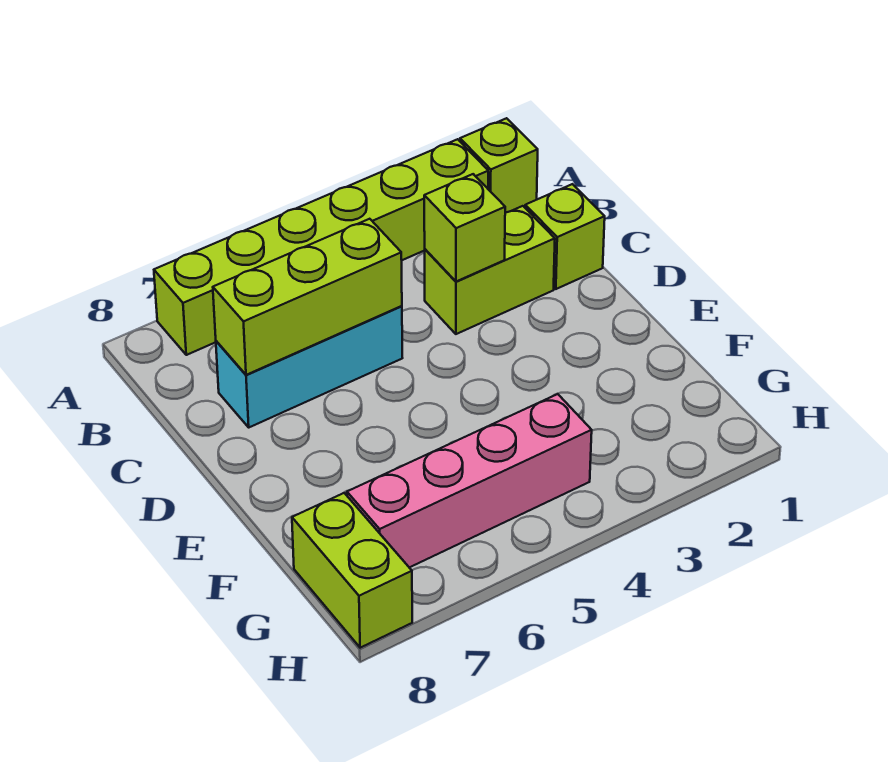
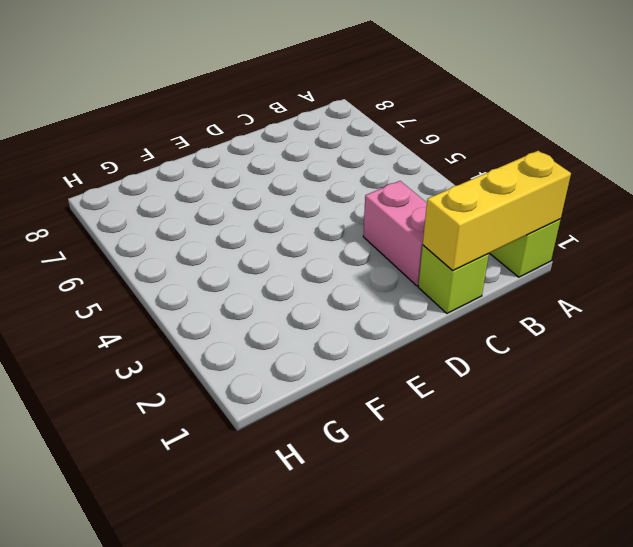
yellow brick A1:C1 level 2 -> none
pink brick C2:C3 level 1 -> lime brick C2:C3 level 1
none -> lime brick A2:A7 level 1
none -> cyan brick C5:C7 level 1

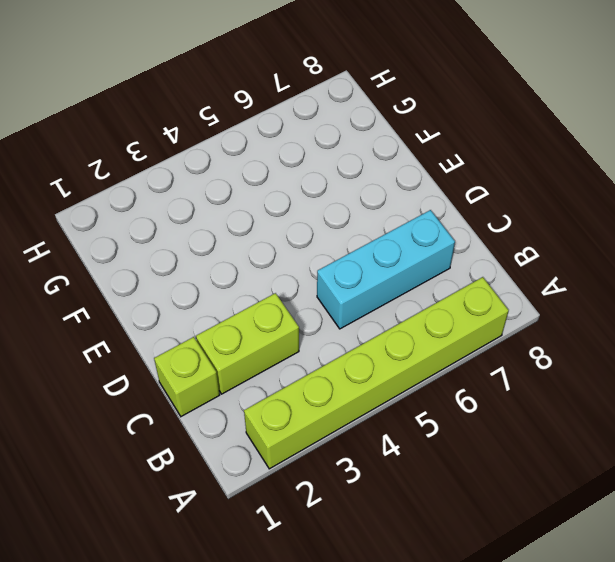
none -> lime brick A1 level 1
none -> pink brick G4:G7 level 1

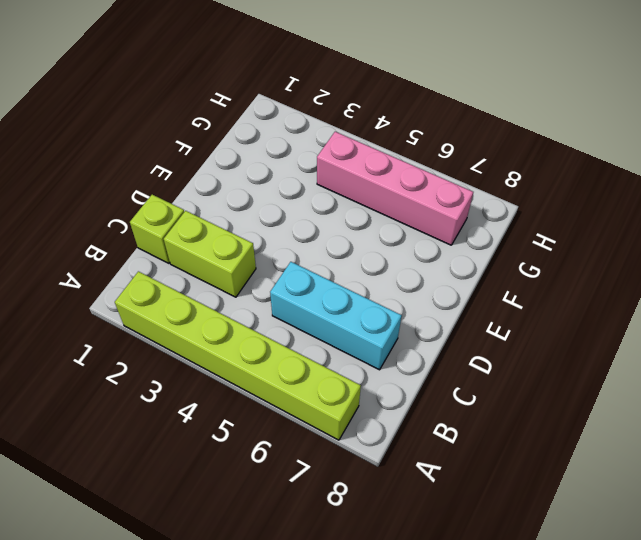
none -> lime brick A1 level 1
none -> lime brick G8:H8 level 1

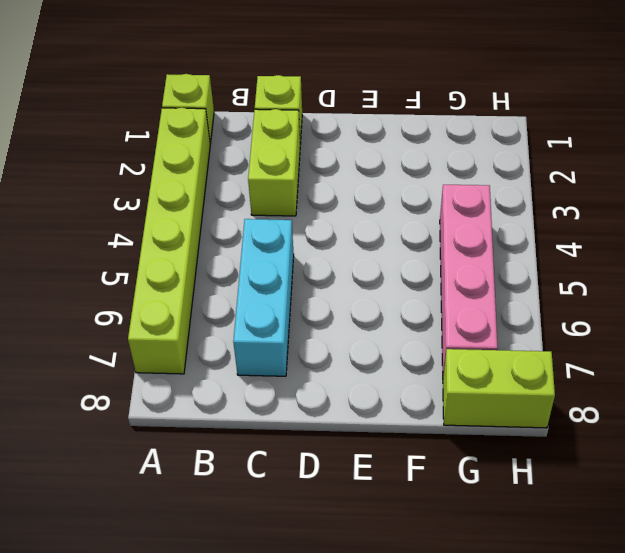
none -> lime brick C3 level 2
none -> lime brick C5:C7 level 2

